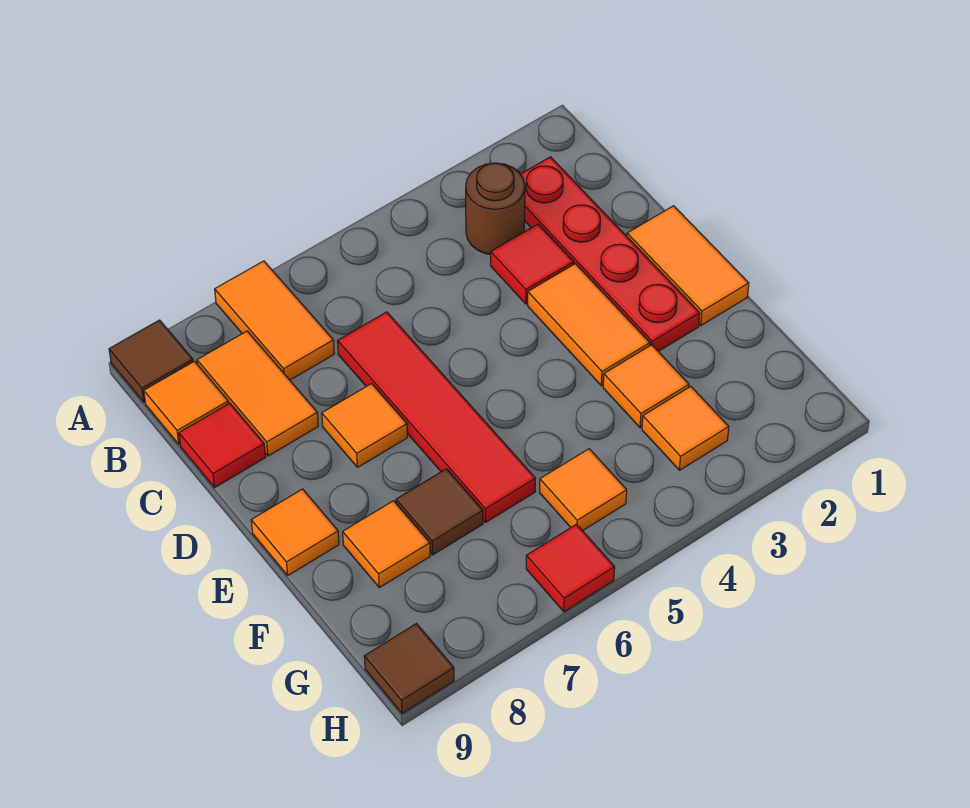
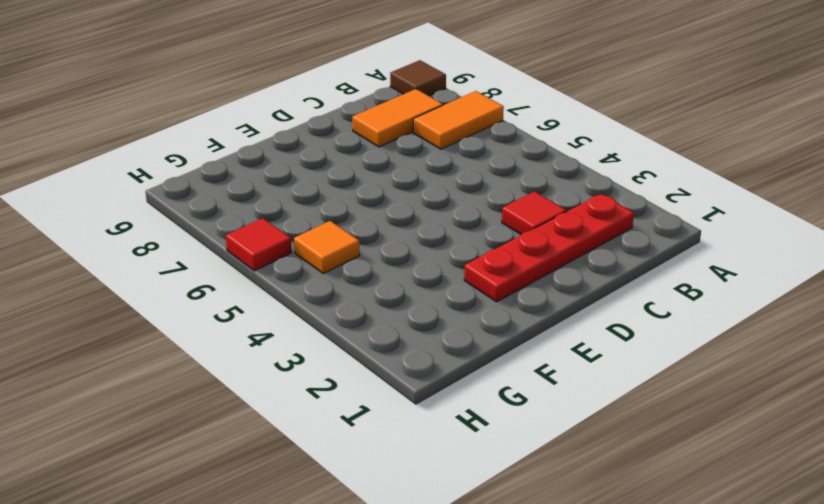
none -> brown round brick B3 level 1
none -> orange tile B9 level 1
none -> red tile C6:F6 level 1

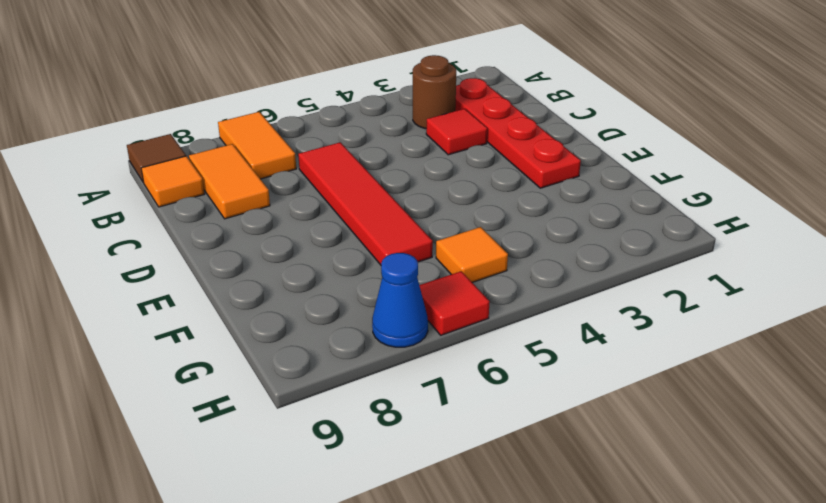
blue cone H7 level 1 -> none
none -> red tile C9 level 1
none -> orange tile D1:E1 level 1
none -> orange tile D3:E3 level 1

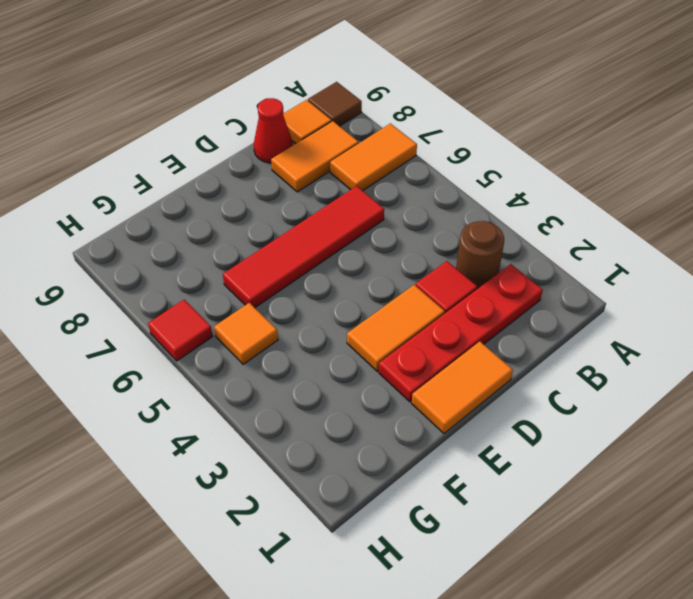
red cone C9 level 1 -> red tile C9 level 1
none -> orange tile D7 level 1
none -> orange tile E9 level 1
none -> orange tile F3 level 1

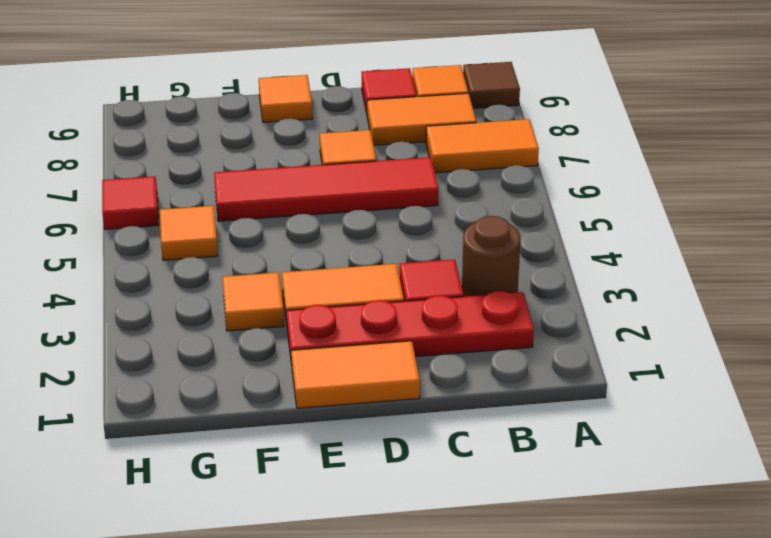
none -> brown tile F7 level 1
none -> orange tile F8 level 1
none -> orange tile G3 level 1

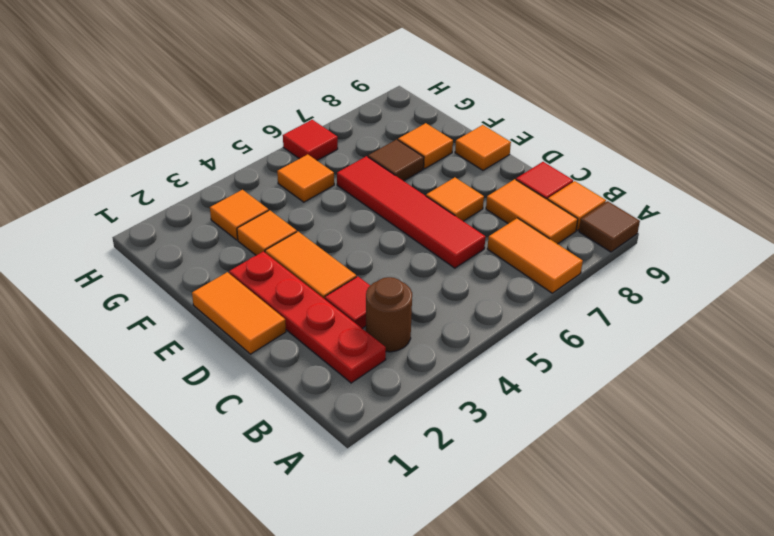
none -> brown tile H9 level 1

